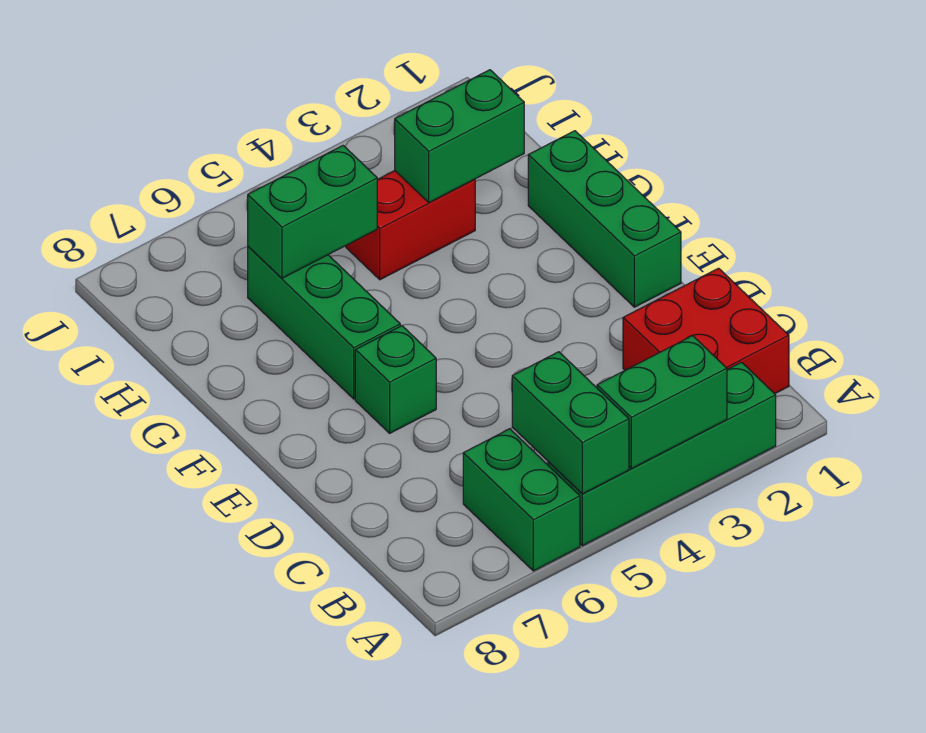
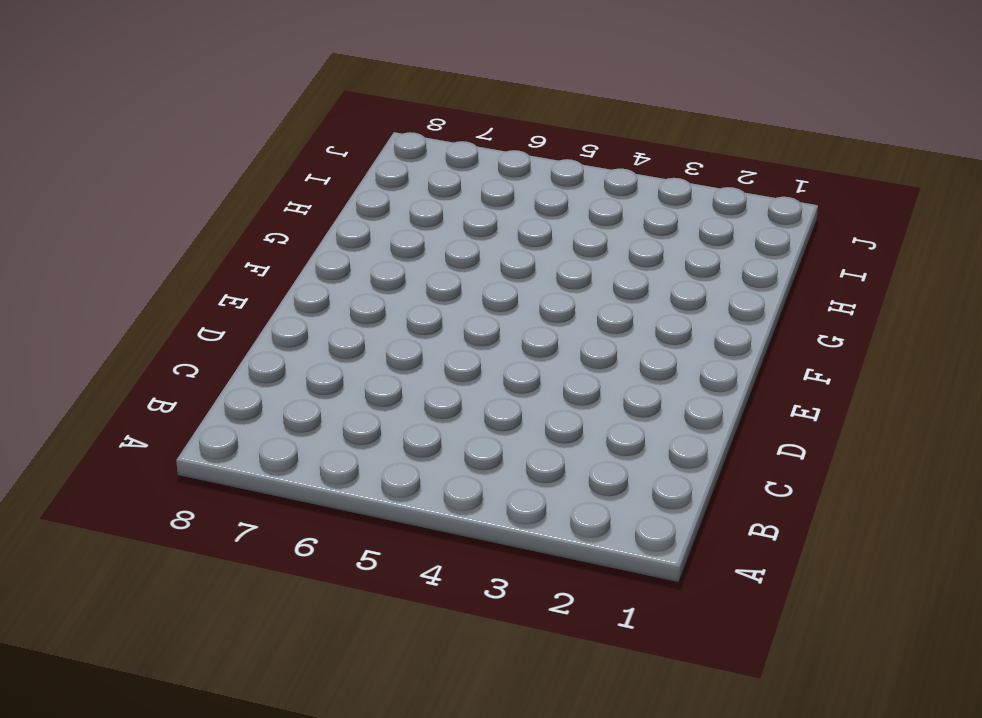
none -> green brick A2:A5 level 1
none -> green brick A6:B6 level 1

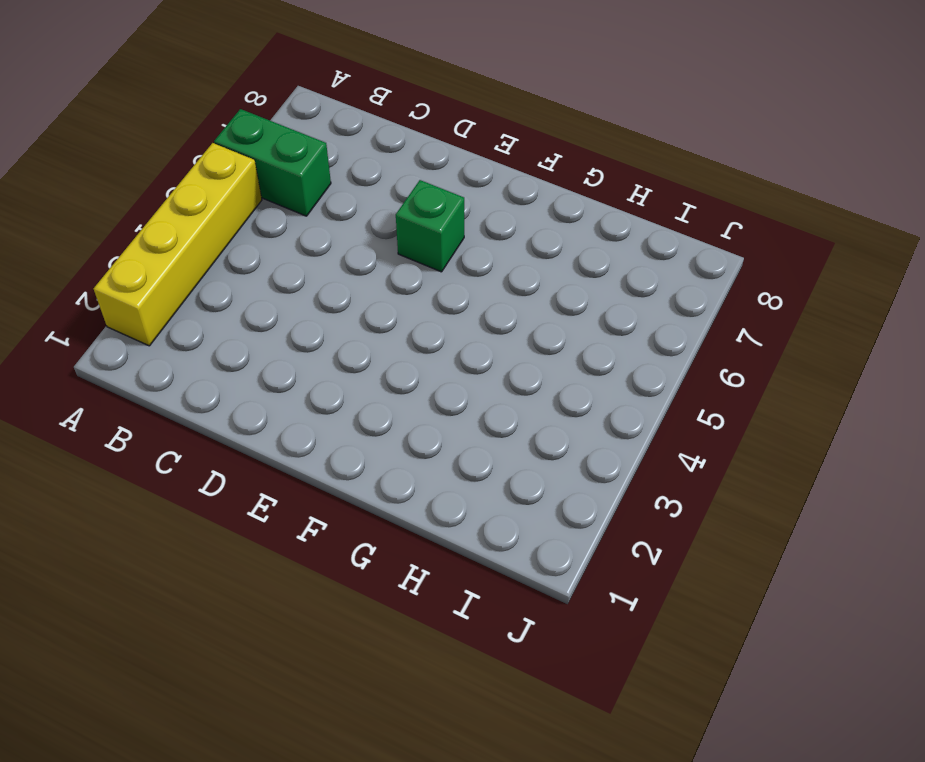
yellow brick A2:A5 level 1 -> green brick A2:A5 level 1
none -> red brick B1:C2 level 1
none -> green brick E1:G1 level 1

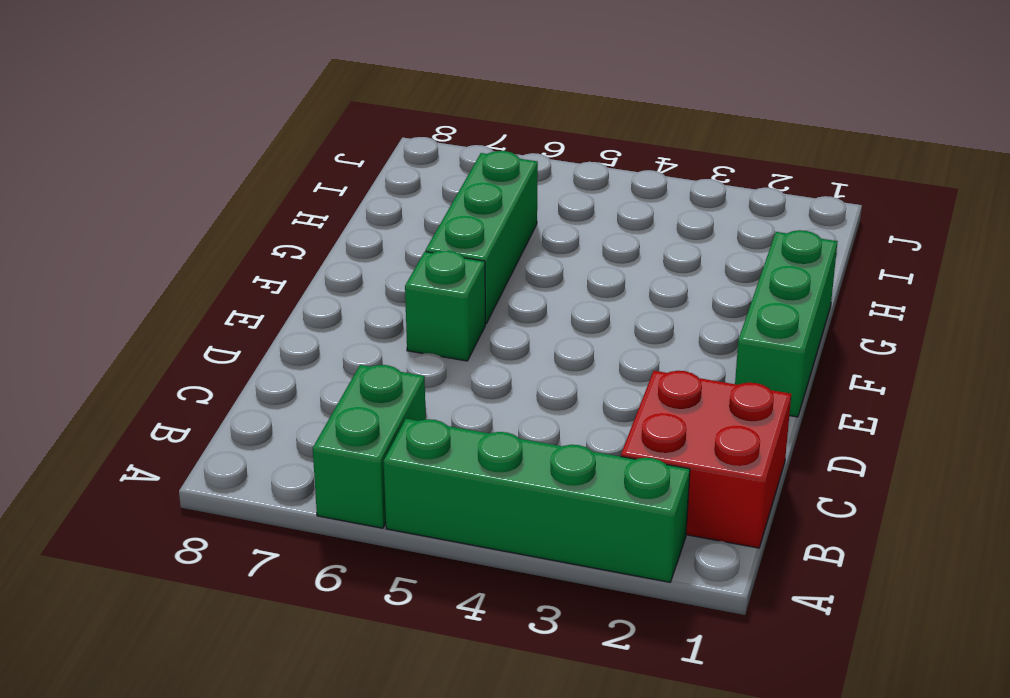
none -> red brick H3:H4 level 1
none -> green brick A3:A4 level 2

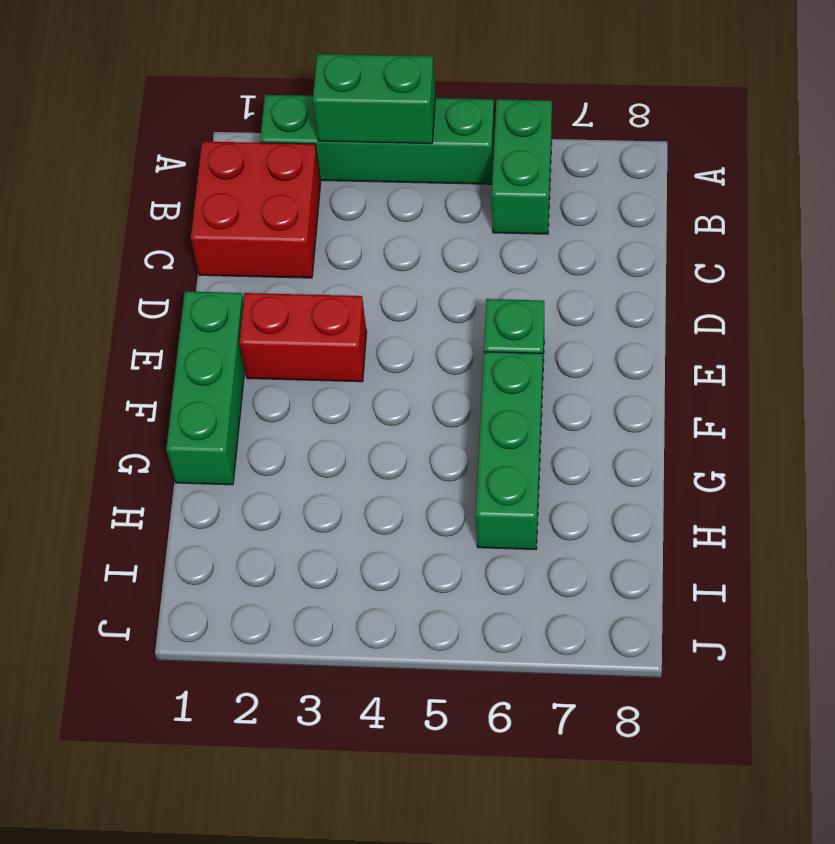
red brick E2:E3 level 1 -> red brick H3:H4 level 1
none -> green brick A5:B5 level 2
none -> green brick H2:H3 level 2

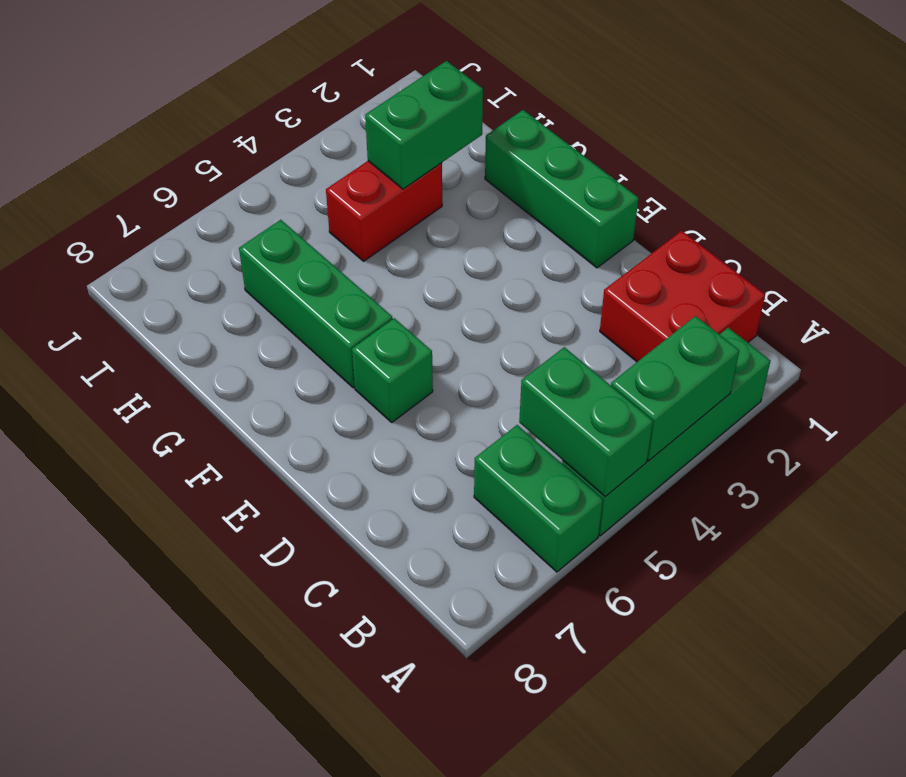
none -> green brick H5:H6 level 2

